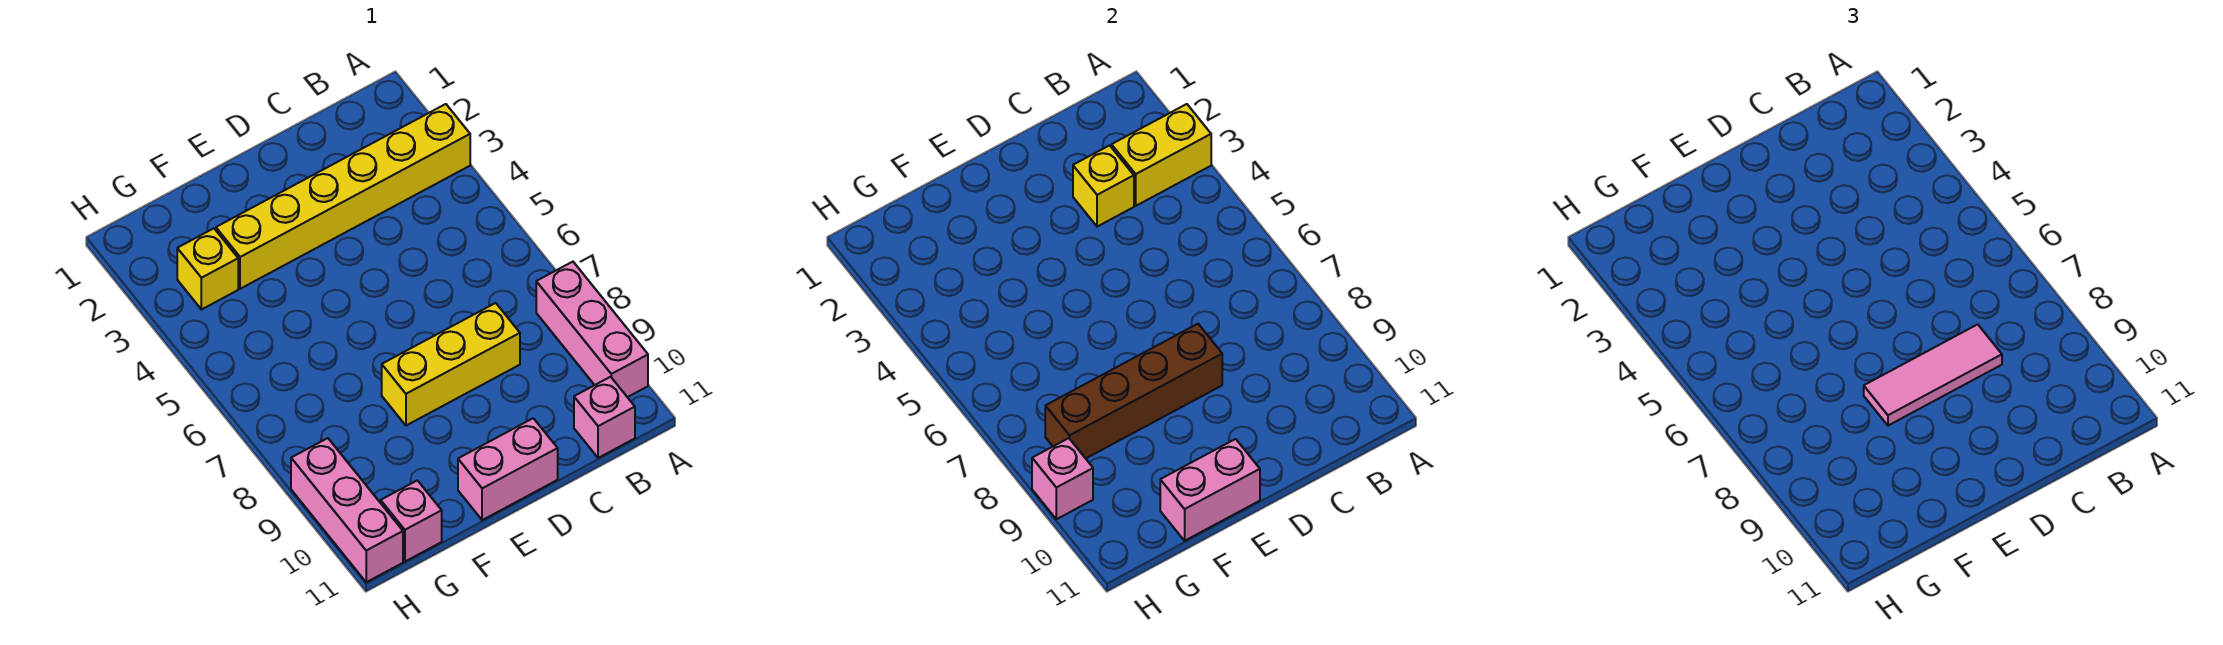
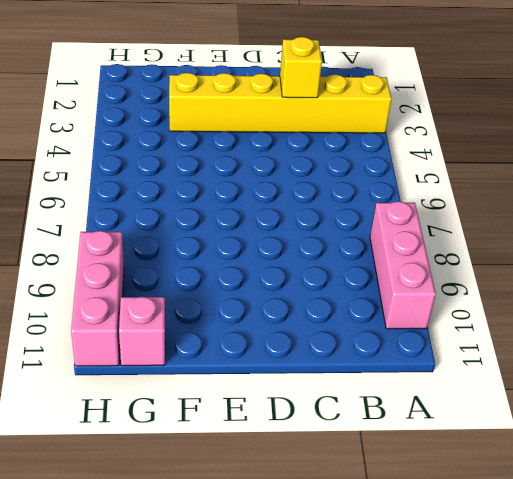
none -> pink brick B11 level 1
none -> yellow brick C8:E8 level 1
none -> pink brick D11:E11 level 1

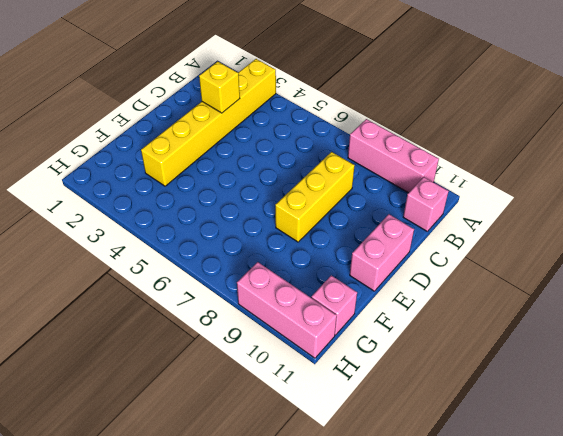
none -> yellow brick G3 level 1
none -> yellow brick A3:B3 level 2
none -> brown brick D8:G8 level 2

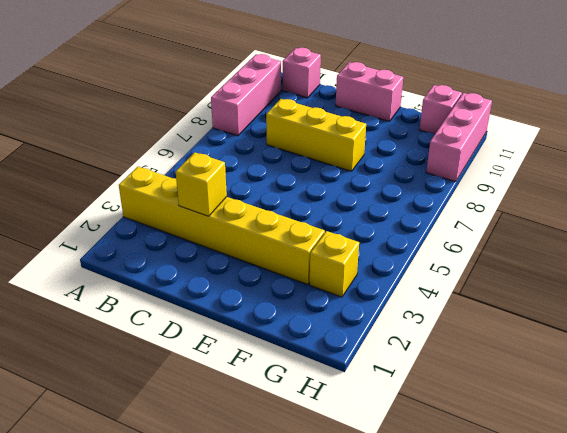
none -> yellow brick A3:B3 level 2
none -> brown brick D8:G8 level 2
none -> pink brick E11:F11 level 2

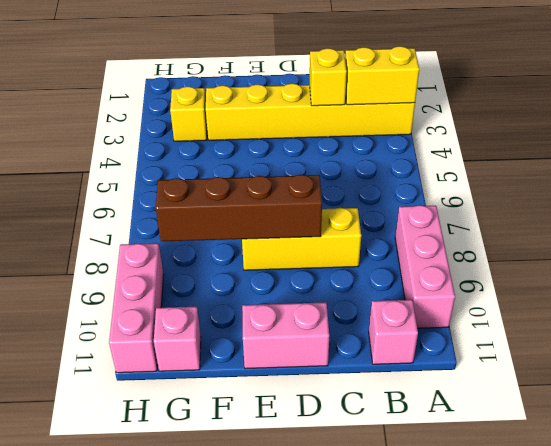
none -> pink brick E11:F11 level 2
none -> pink brick H9 level 2
none -> pink tile C8:E8 level 3

